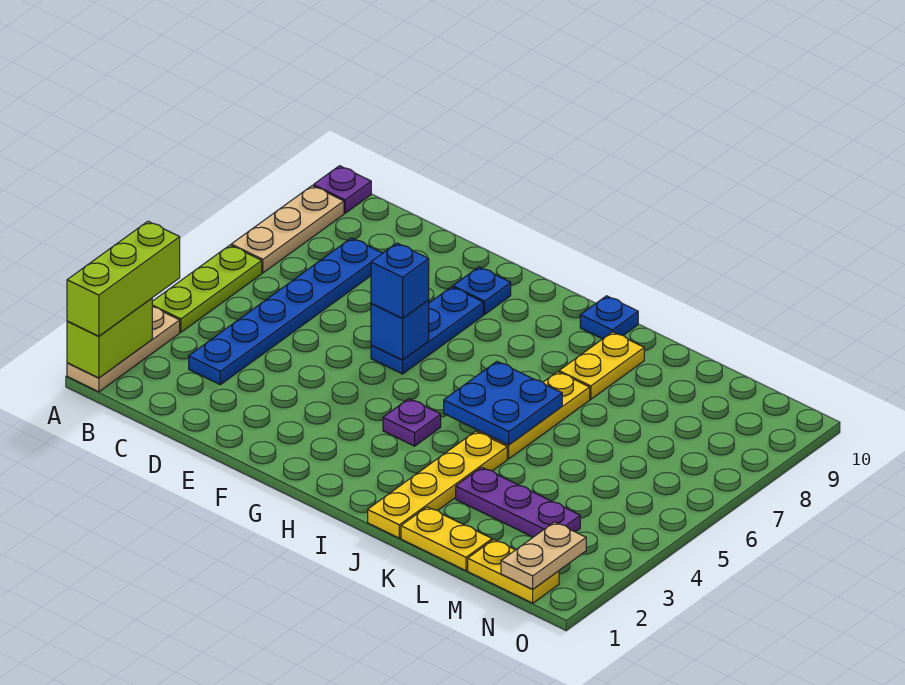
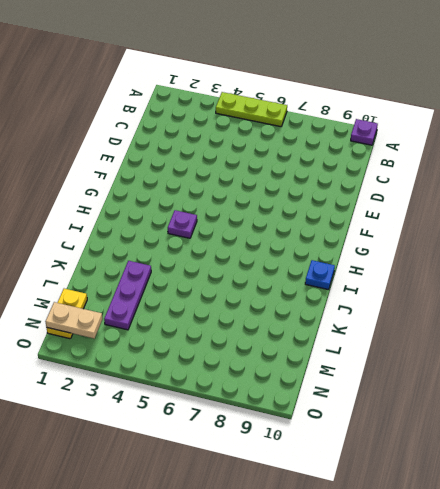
none -> tan plate A1:A3 level 1
none -> tan plate A7:A9 level 1
none -> blue plate C3:C8 level 1

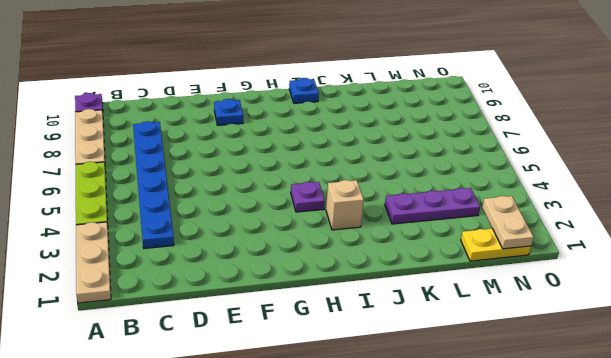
tan brick I3 level 1 -> none
none -> blue plate F6:F8 level 1
none -> yellow plate J1:J4 level 1
none -> yellow plate J5:J7 level 1

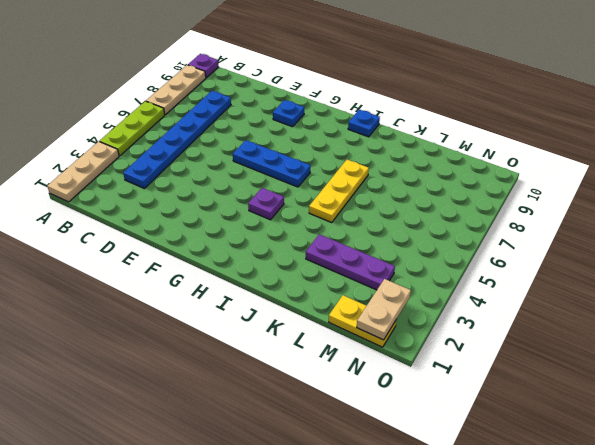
blue plate F6:H6 level 1 -> blue plate F6:F8 level 1
none -> yellow plate J1:J4 level 1
none -> yellow plate J8:J9 level 1
none -> yellow plate K1:L1 level 1

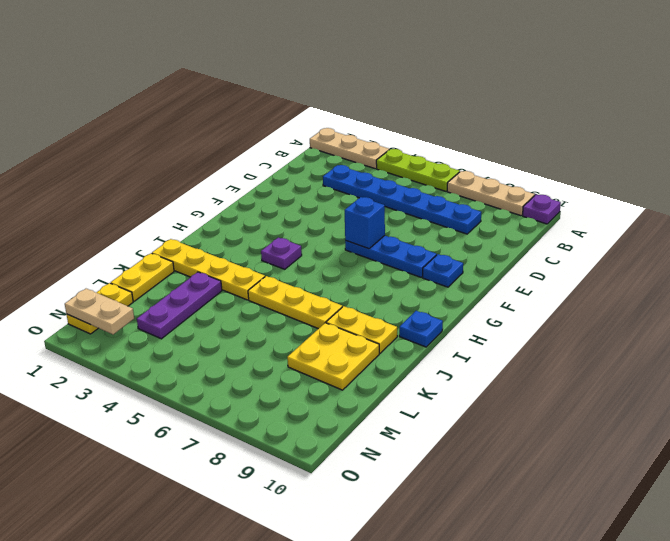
yellow plate K8:L9 level 1 -> none
none -> lime brick A1:A2 level 2
none -> blue plate I5:J6 level 2
none -> lime brick A1:A3 level 3

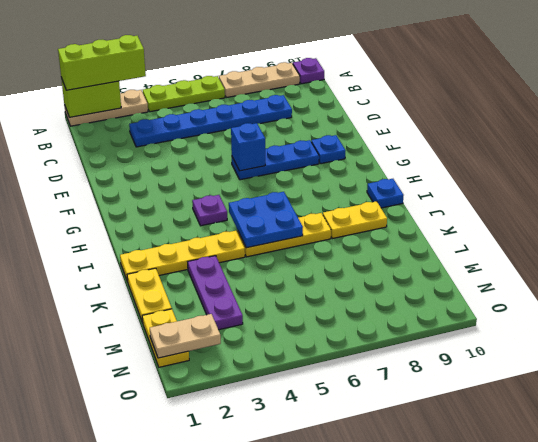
none -> blue brick F6 level 3

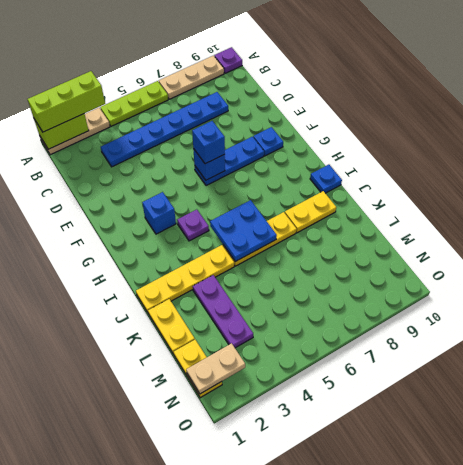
blue brick G3 level 1 -> none

